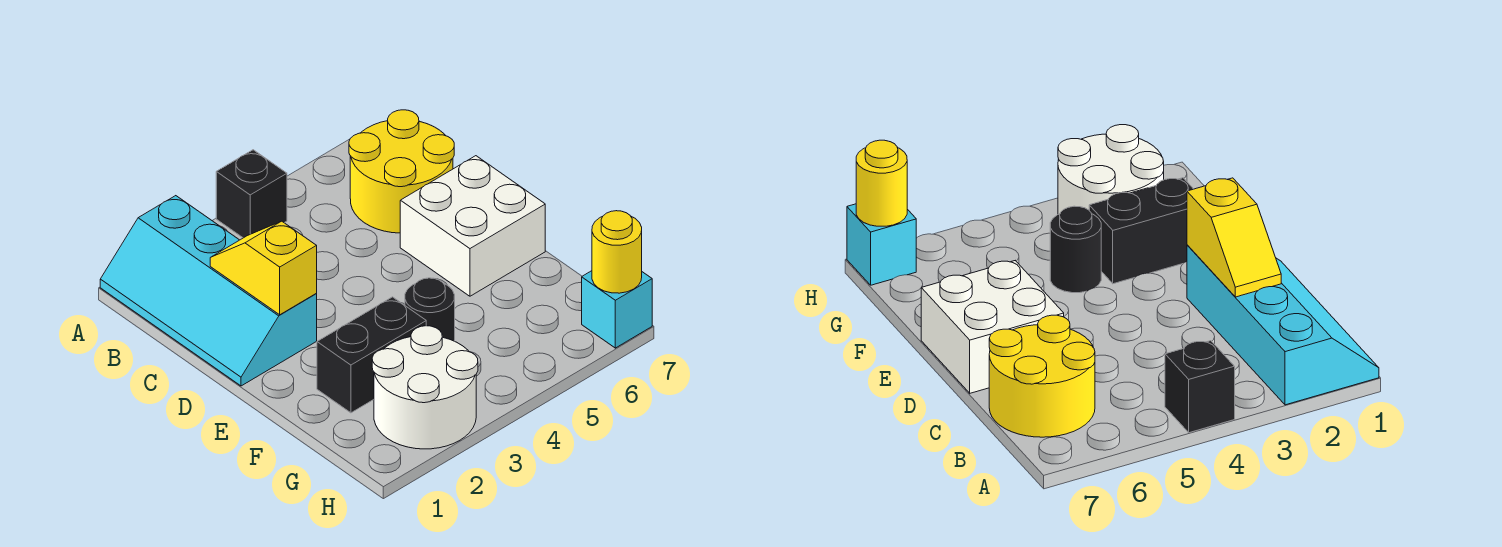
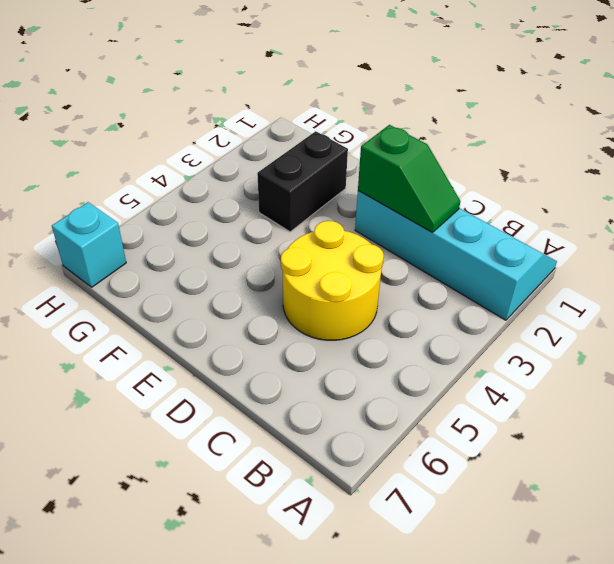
green slope C2:D2 level 2 top D -> yellow slope C2:D2 level 2 top D
yellow round brick C4:D5 level 1 -> yellow round brick B6:C7 level 1
none -> black brick A4 level 1
none -> white brick D6:E7 level 1

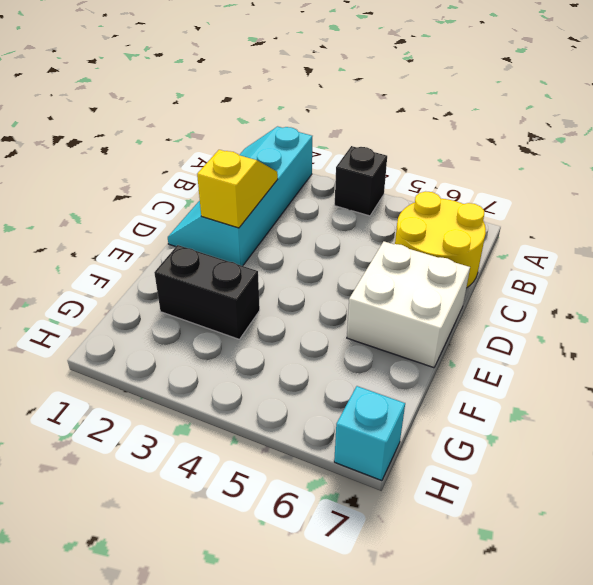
none -> black round brick F4 level 1
none -> white round brick G2:H3 level 1

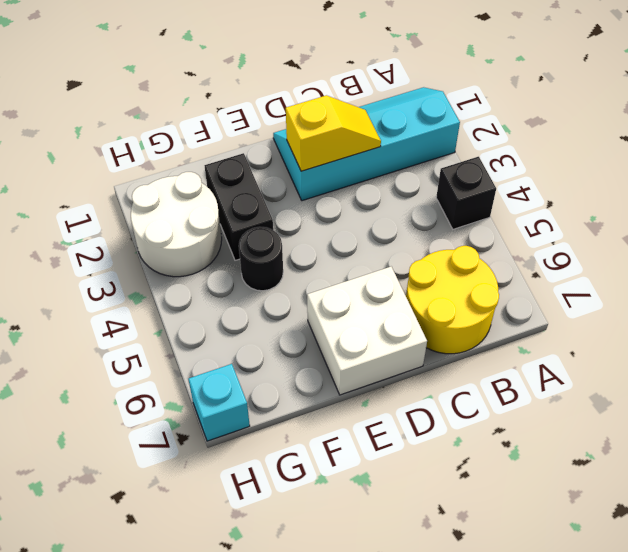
none -> yellow round brick H7 level 2

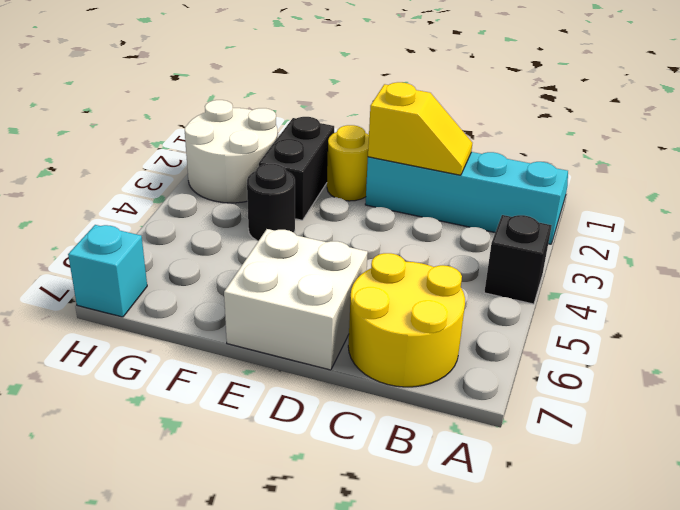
yellow round brick E2 level 1 -> yellow round brick H7 level 2

